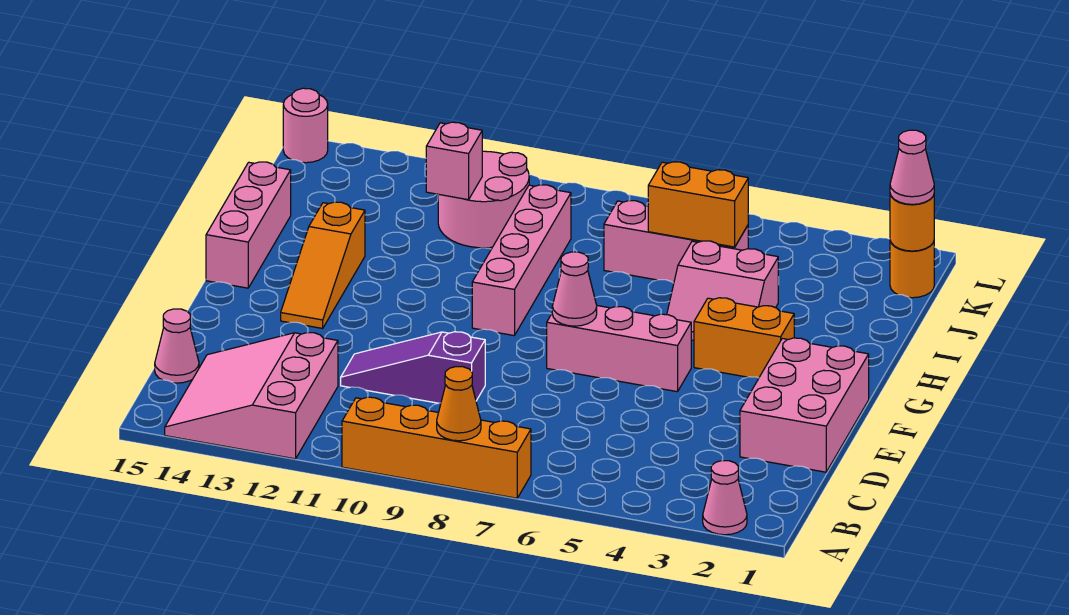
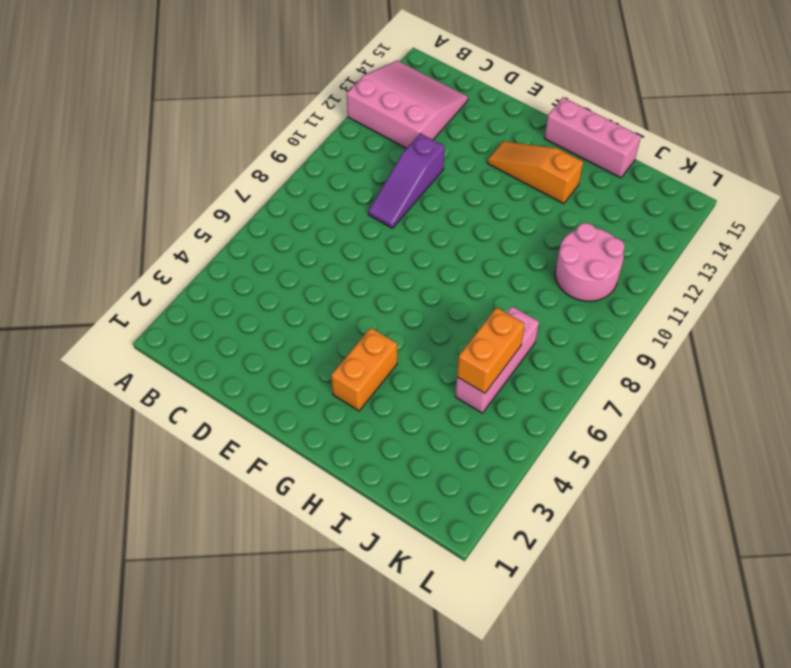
purple slope D9:D11 level 1 top 11 -> purple slope D9:D11 level 1 top 9
none -> pink cone A2 level 1
none -> orange brick A7:A10 level 1
none -> pink cone C15 level 1

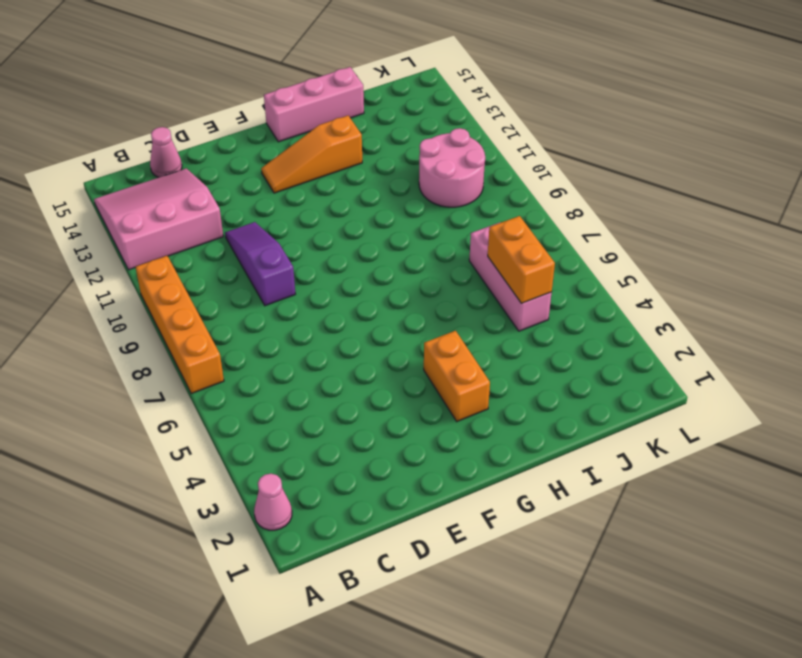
none -> pink brick D1:F2 level 1
none -> pink brick F5:F7 level 1
none -> pink brick G9:J9 level 1

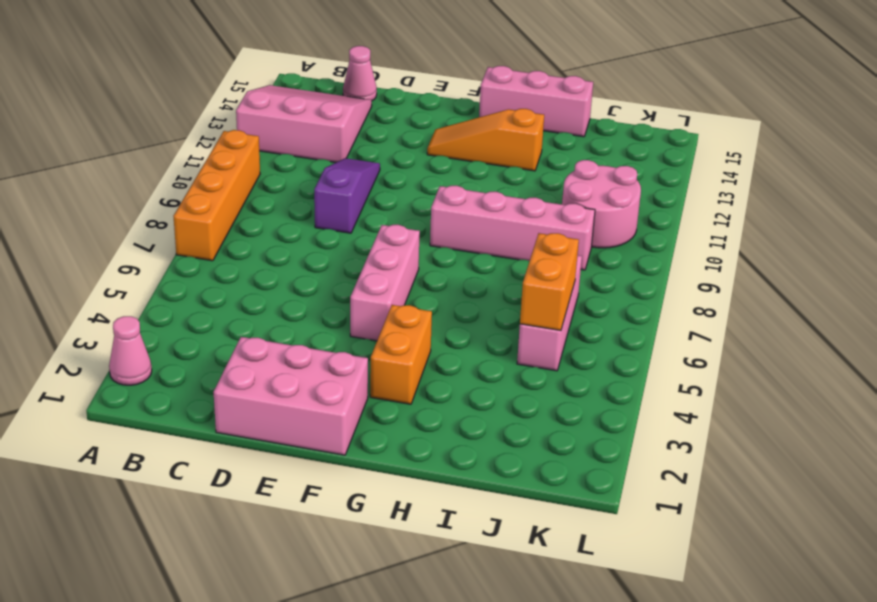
none -> pink slope H4:I5 level 1 top I
none -> orange round brick K1 level 1
none -> pink round brick L15 level 1

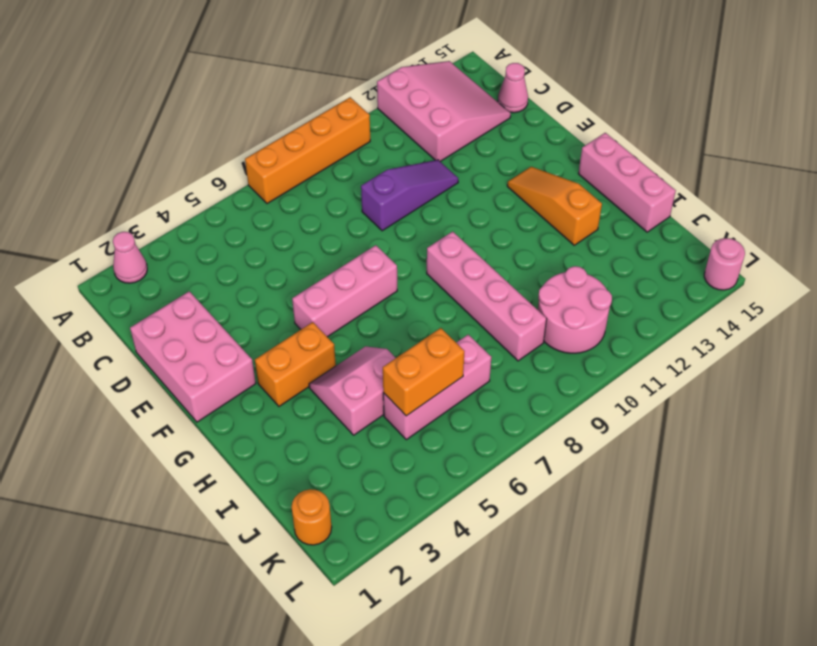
none -> orange cone A8 level 2
none -> pink cone F7 level 2
none -> pink brick J11 level 2

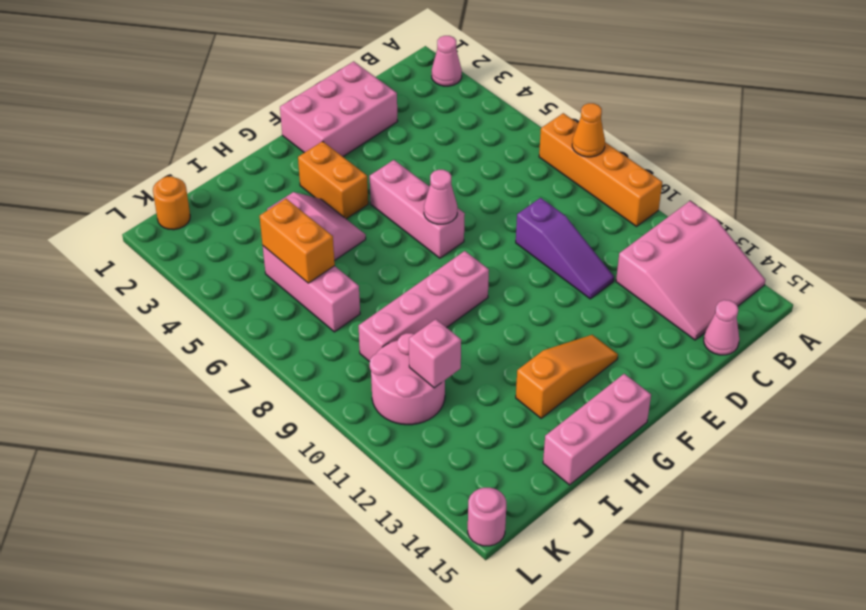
none -> orange round brick K1 level 2
none -> pink cone K1 level 3

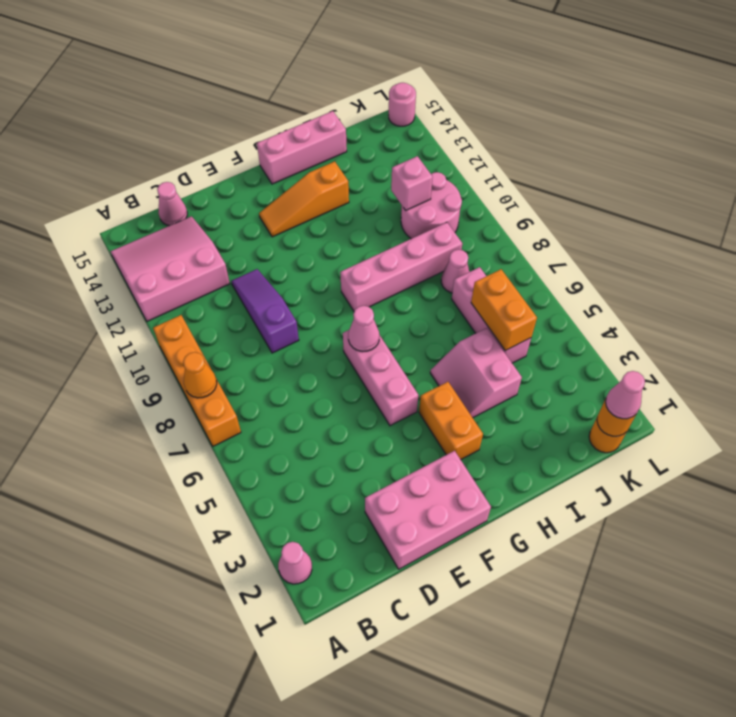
pink cone J8 level 1 -> none

